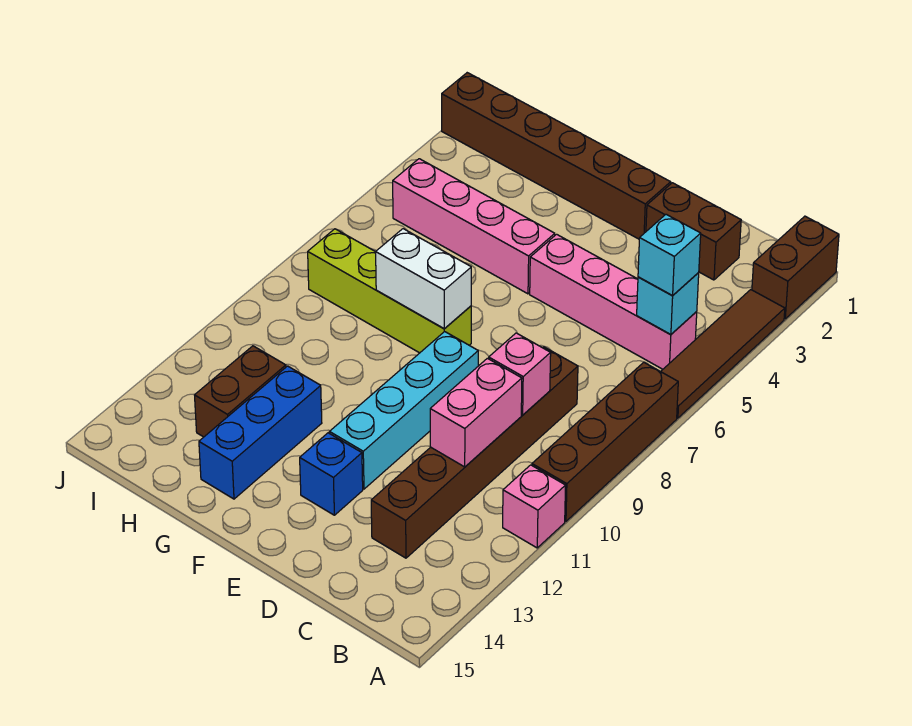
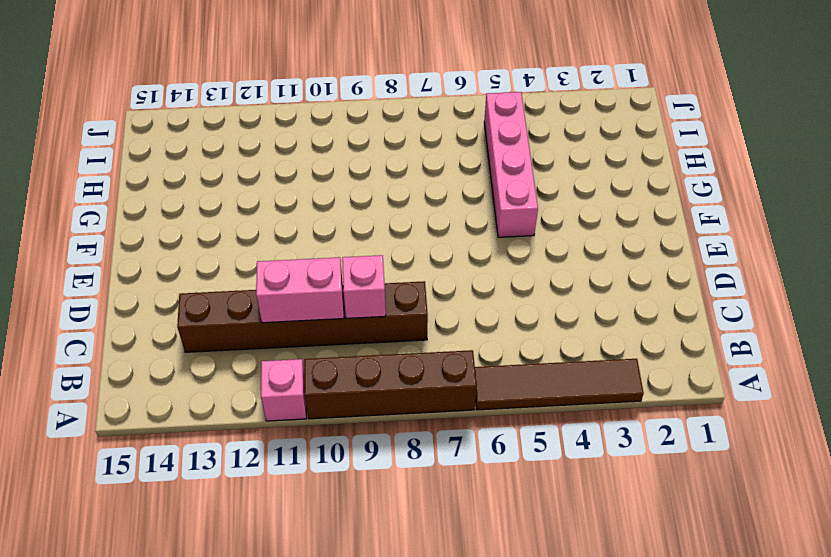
none -> brown brick A1:A2 level 1
none -> pink brick B5:E5 level 1
none -> brown brick C2:D2 level 1

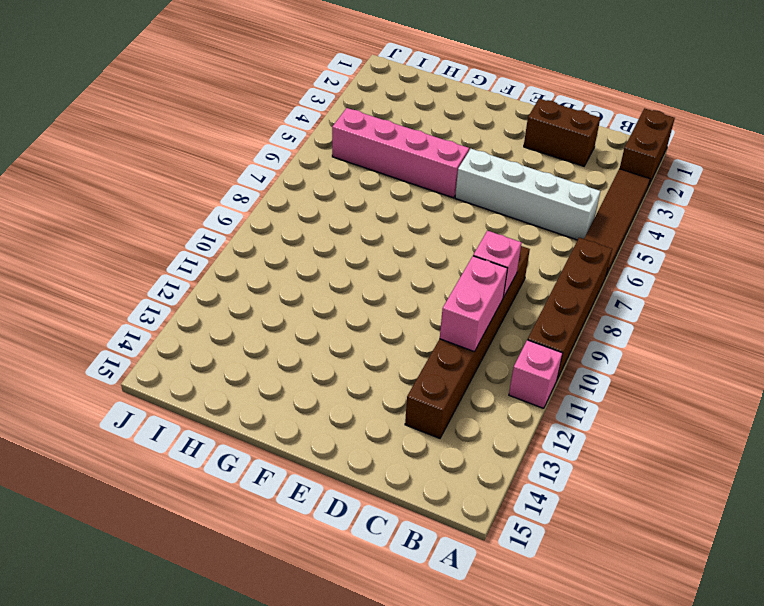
white brick B5:E5 level 1 -> pink brick B5:E5 level 1
none -> brown brick E2:J2 level 1
none -> cyan brick E9:E12 level 1
none -> blue brick E13 level 1

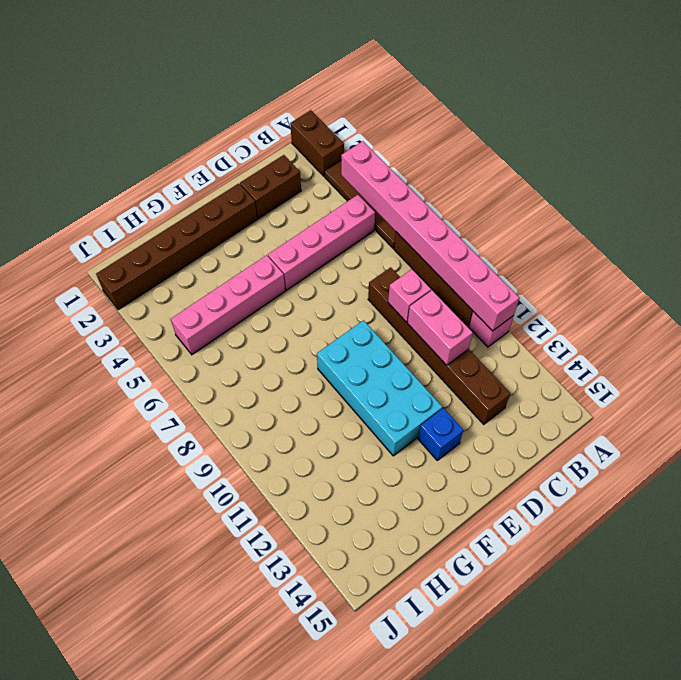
pink brick A4:A11 level 2 -> none
cyan brick E9:F12 level 1 -> cyan brick E9:E12 level 1
none -> lime brick F8:I8 level 1
none -> blue brick G12:G14 level 1
none -> brown brick H12:H13 level 1

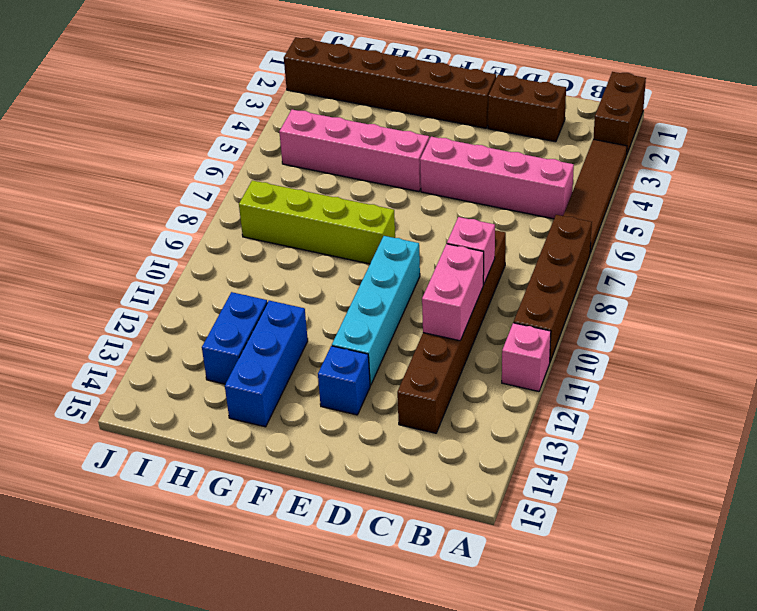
blue brick H12:H13 level 1 -> brown brick H12:H13 level 1
none -> cyan brick B5 level 2
none -> white brick F8:G8 level 2
none -> cyan brick B5 level 3

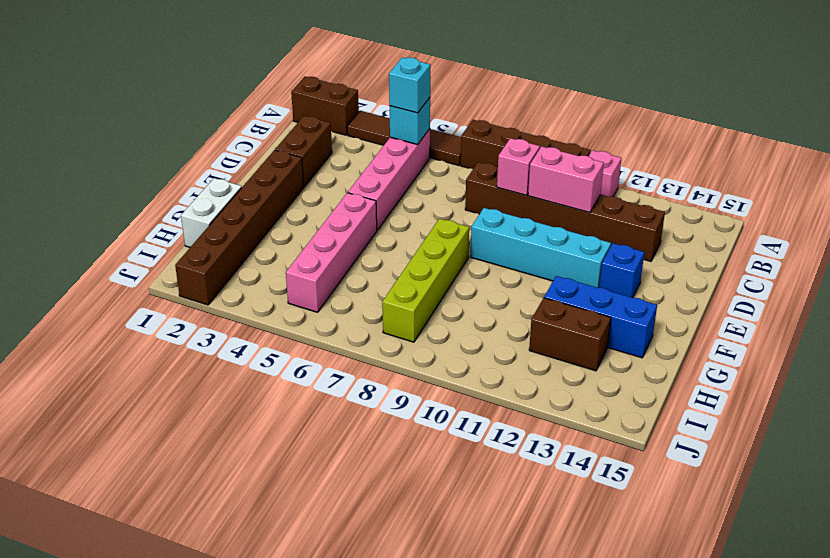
white brick G1:H1 level 1 -> white brick F8:G8 level 2

